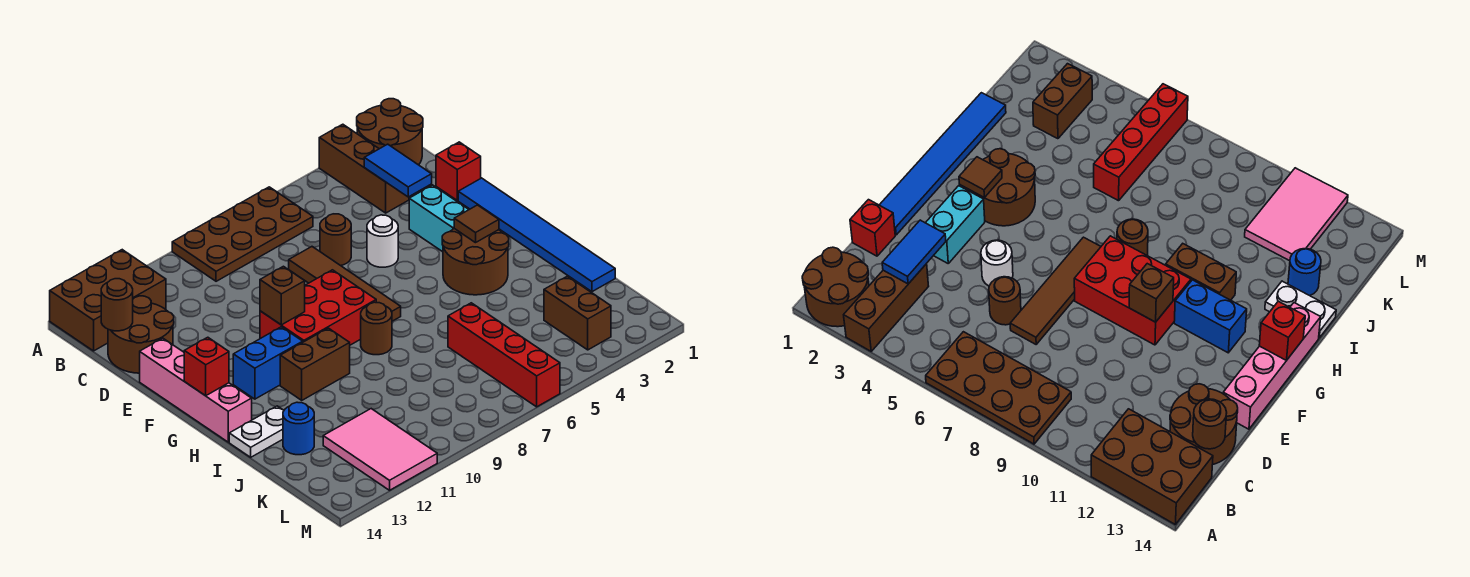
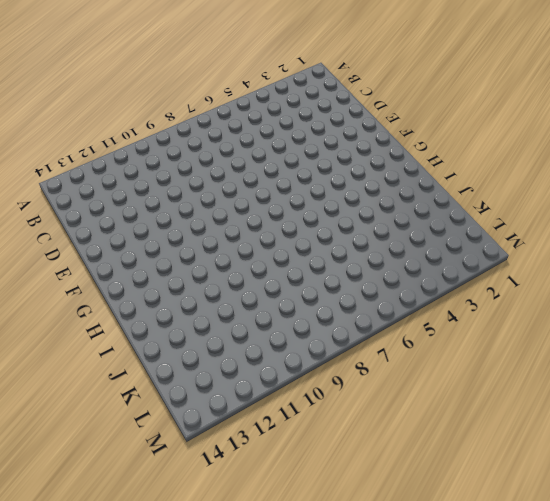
none -> brown round brick A1:B2 level 1
none -> brown brick A3:C3 level 1
none -> brown plate A6:B9 level 1

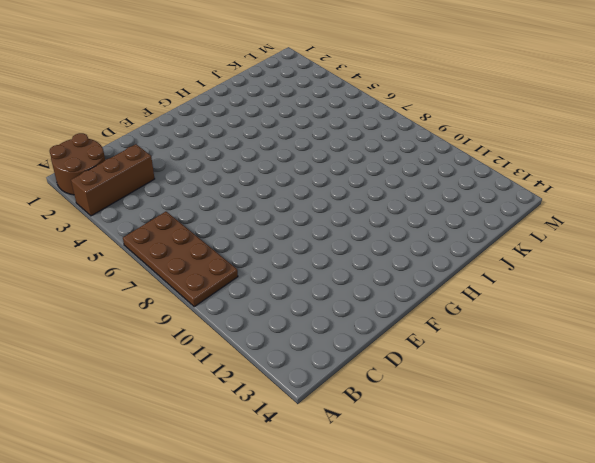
none -> brown brick A12:B14 level 1
none -> brown round brick C13:D14 level 1
none -> red brick D1 level 1

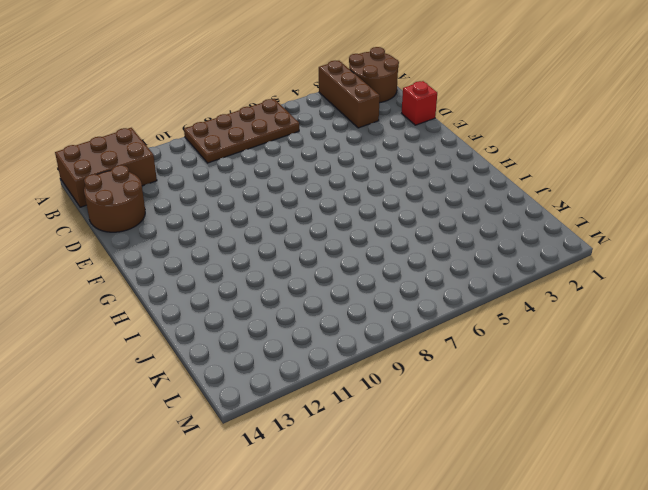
none -> brown round brick D6 level 1
none -> brown tile D7:G7 level 1
none -> blue tile E1:J1 level 1

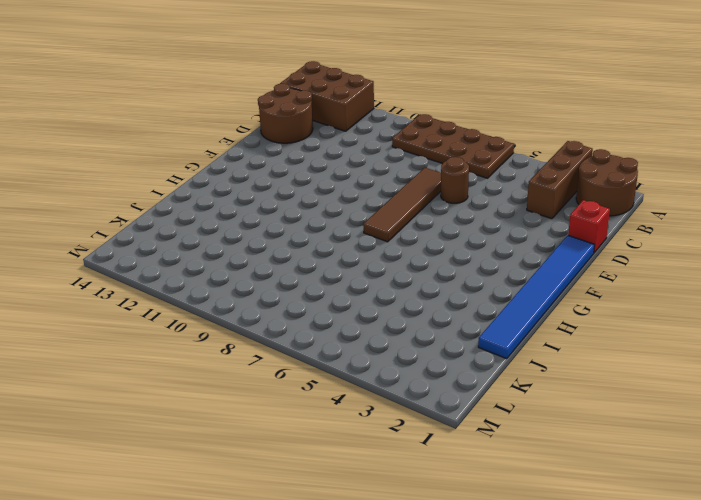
none -> cyan brick E3:F3 level 1
none -> white round brick E5 level 1
none -> pink brick E14:H14 level 1

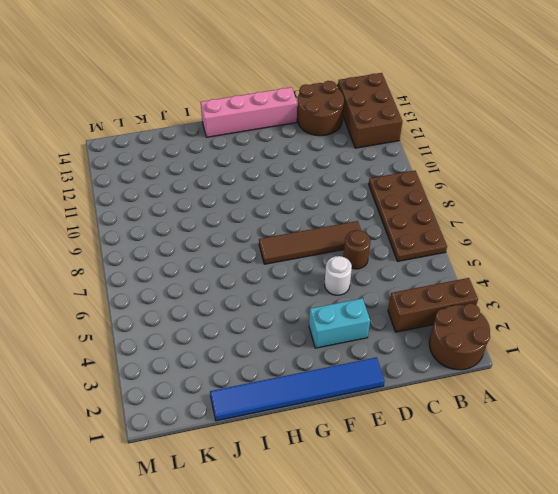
none -> red brick D1 level 1
none -> red brick F8:G10 level 1
none -> brown round brick G3:H4 level 1

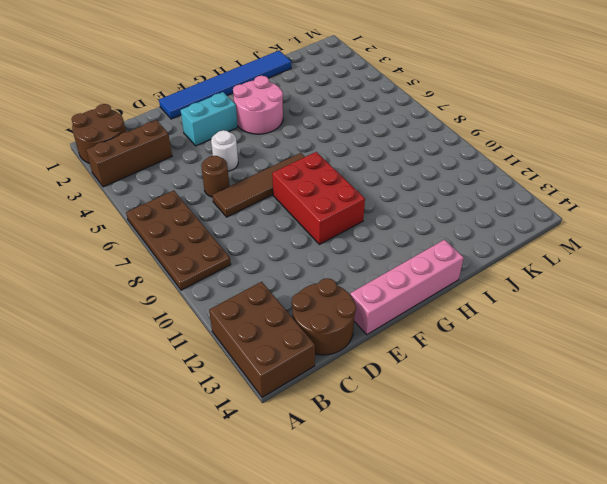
pink round brick G3:H4 level 1 -> brown round brick G3:H4 level 1
none -> red brick D1 level 1
none -> blue brick G11:G12 level 1
none -> brown round brick H8 level 1

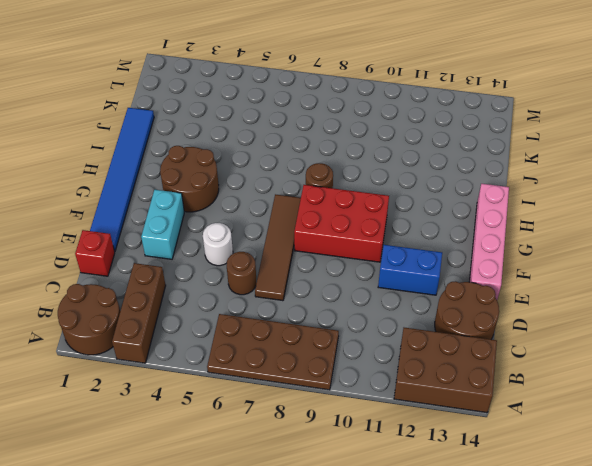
blue brick E11:E12 level 1 -> blue brick G11:G12 level 1
none -> brown brick H10:H11 level 1
none -> white plate I13:I14 level 1
none -> red brick J6:M6 level 1

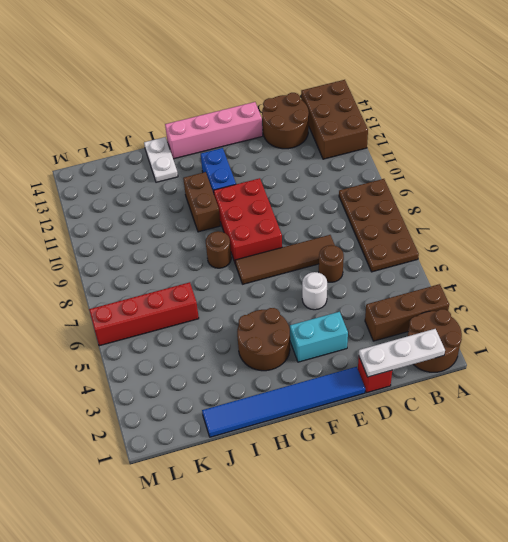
white plate B1:D1 level 2 -> none
none -> blue round brick J13 level 1
none -> brown brick K3:L3 level 1
none -> pink tile K11:M12 level 1

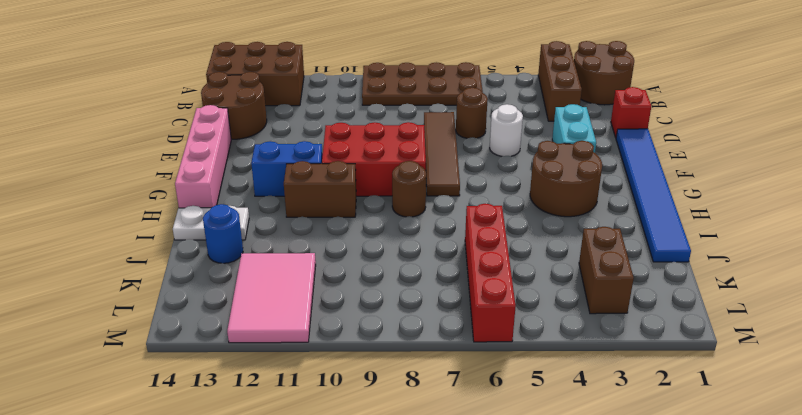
none -> blue tile C3:D3 level 2
none -> brown round brick C14 level 2
none -> brown brick F10 level 2

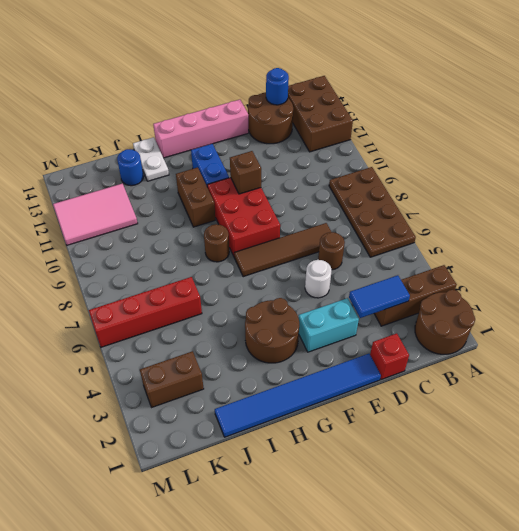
blue round brick C14 level 2 -> brown round brick C14 level 2
none -> brown tile G3 level 2
none -> red brick G14 level 2

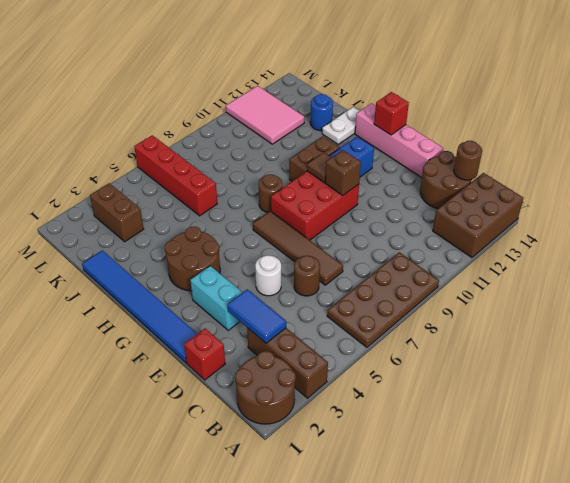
brown tile G10 level 2 -> brown tile G3 level 2

